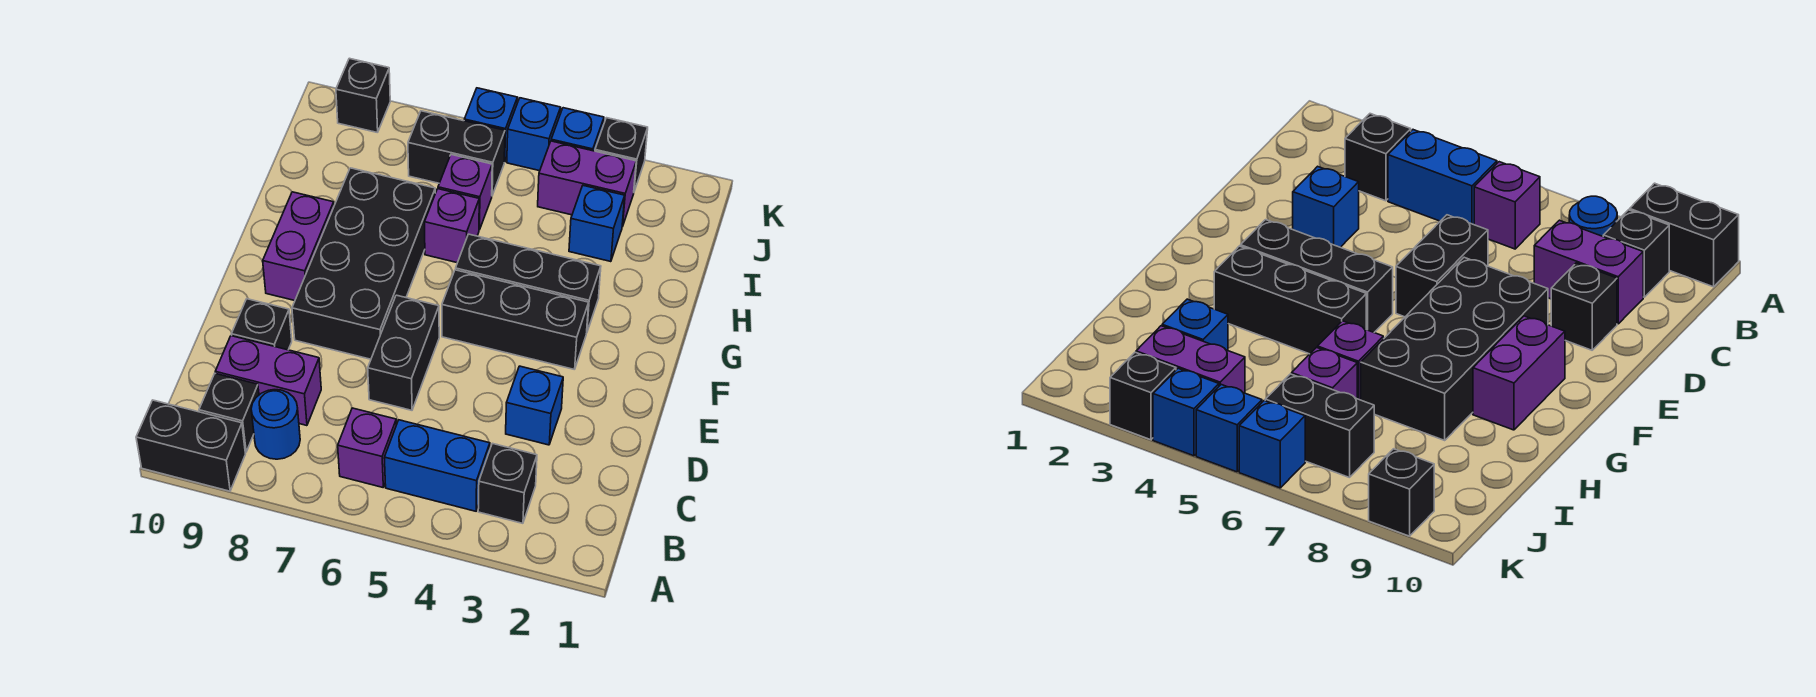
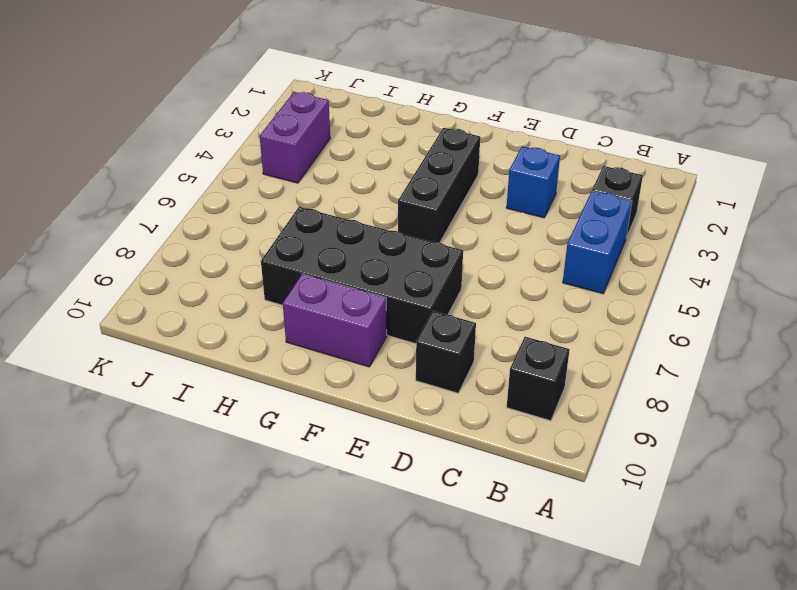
none -> black brick A9:A10 level 1
none -> purple brick B6 level 1
none -> blue round brick B8 level 1

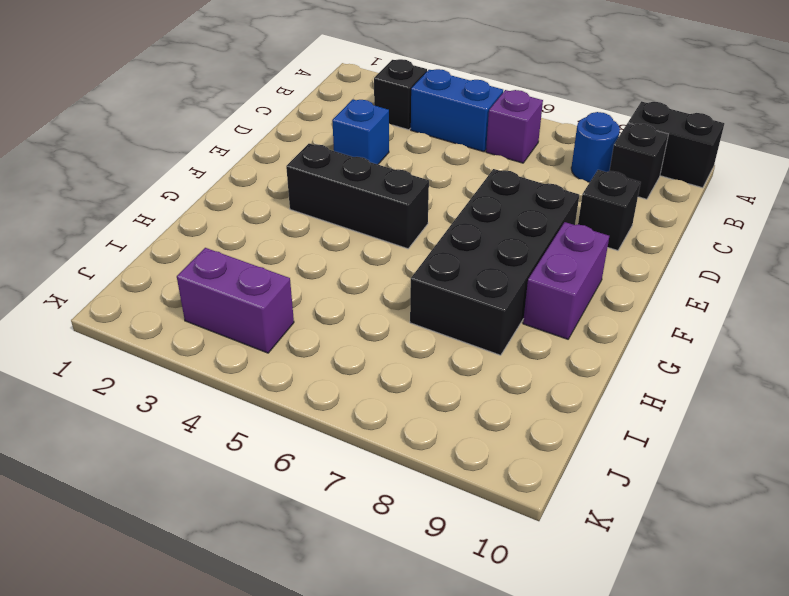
none -> purple brick C8:C9 level 1
none -> black brick D6:E6 level 1
none -> black brick G3:G5 level 1

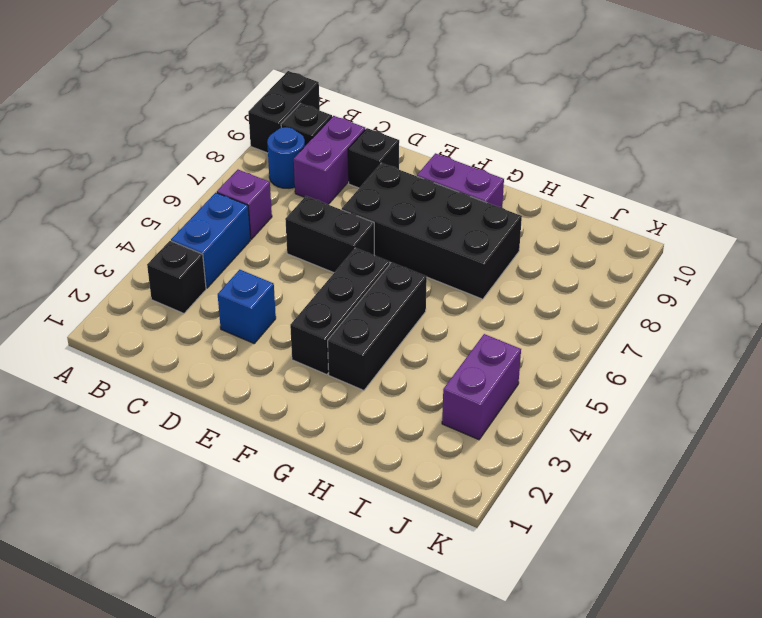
none -> purple brick H6 level 1
none -> blue brick I3 level 1
none -> purple brick I6 level 1

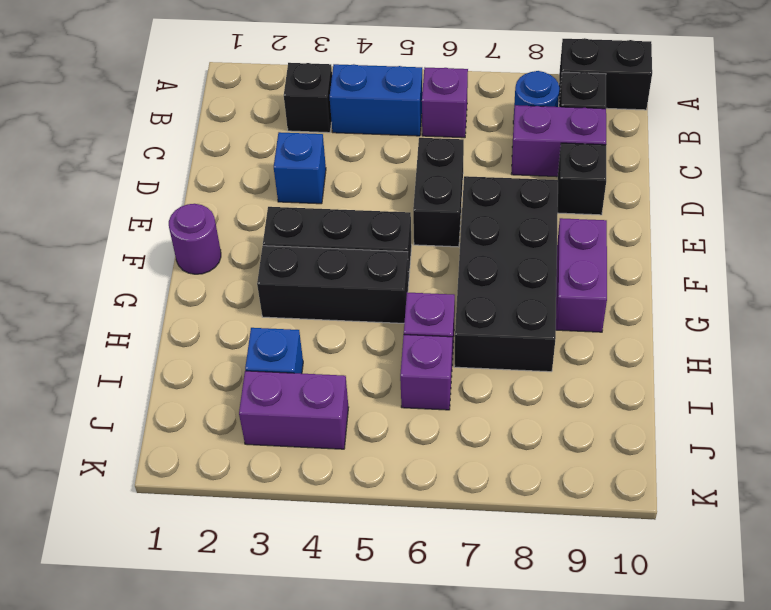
purple round brick F1 level 1 -> none
none -> black brick J6:J7 level 1
none -> black brick K3 level 1
none -> blue brick K4 level 1

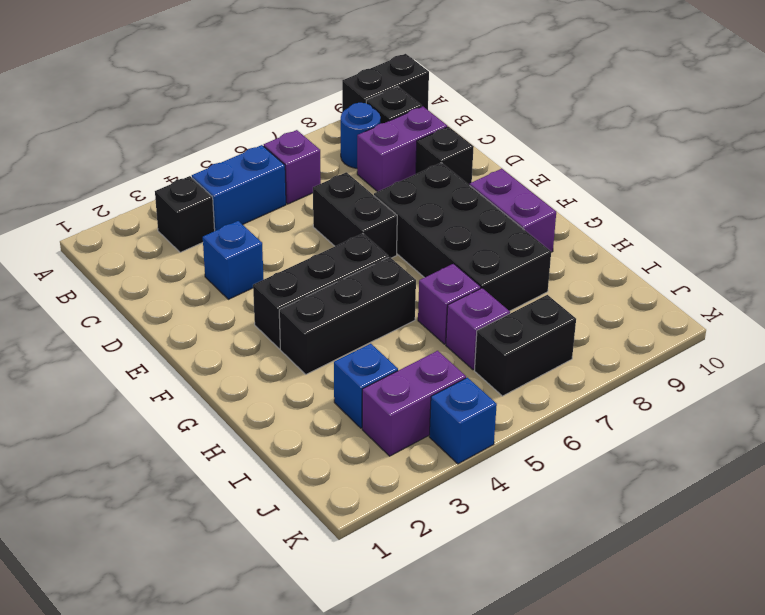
none -> black brick K3 level 1
none -> blue brick K5 level 1
none -> blue brick K6 level 1

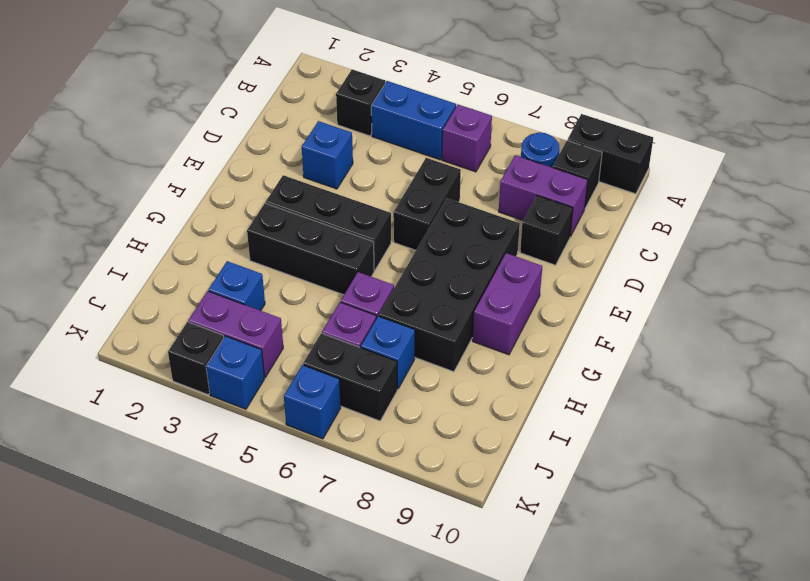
blue brick I7 level 1 -> blue brick K5 level 1
none -> black brick K9 level 1

